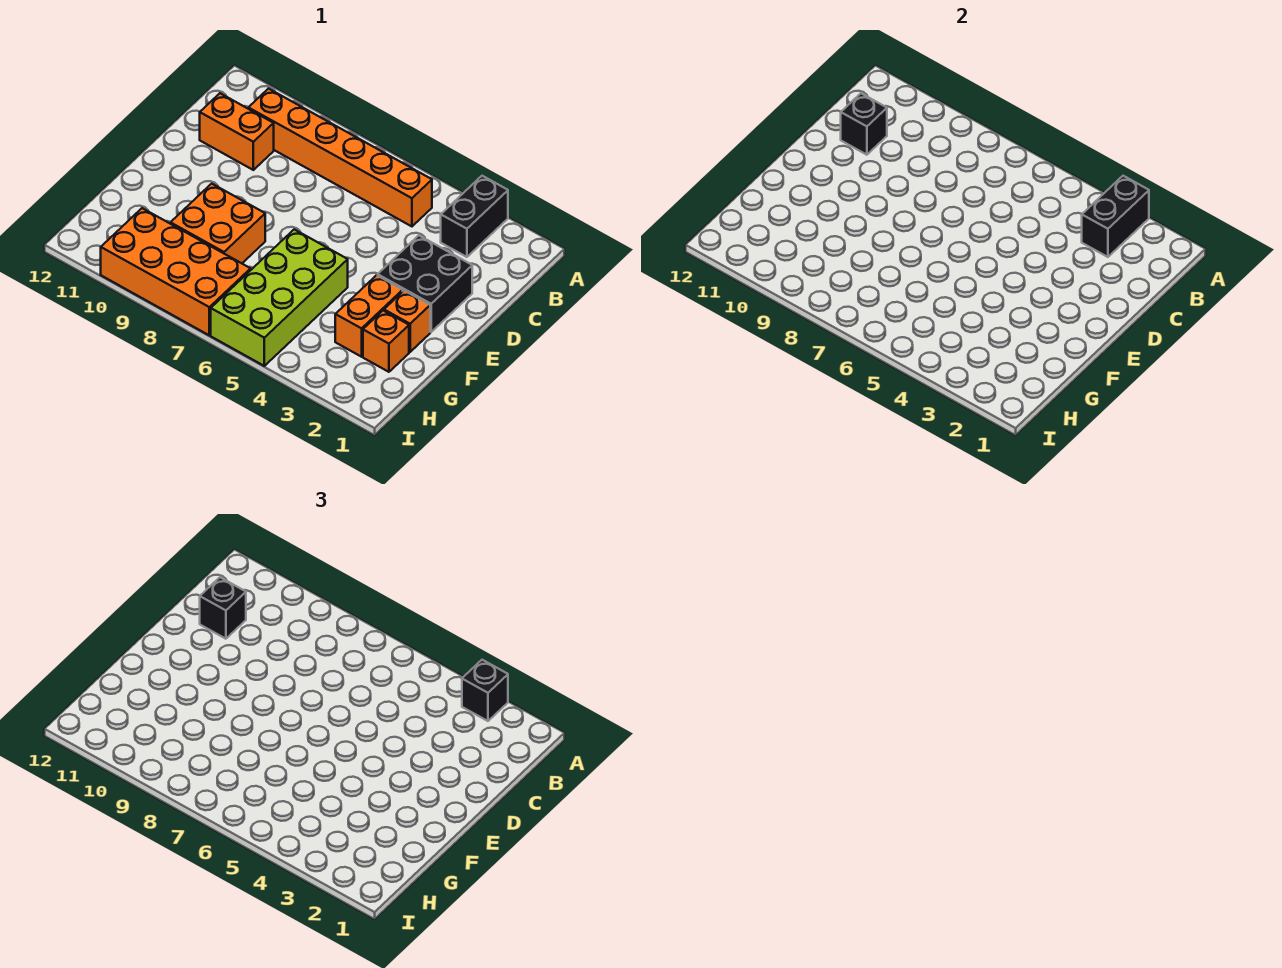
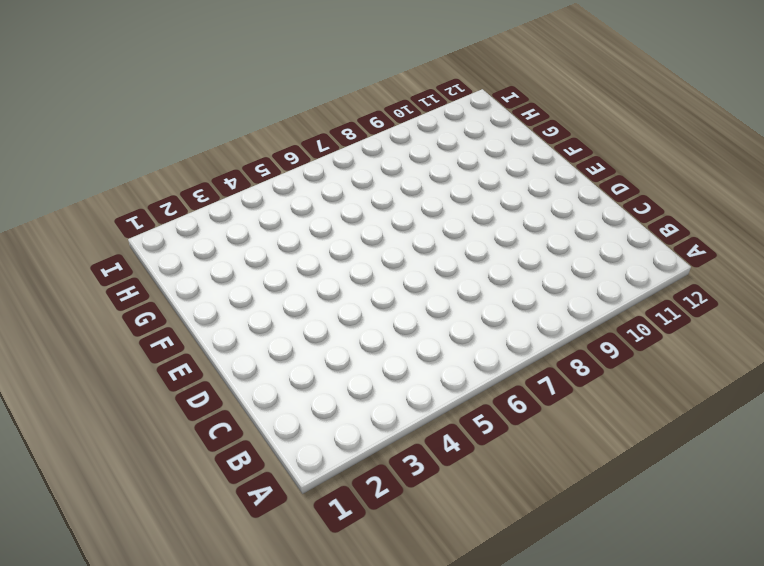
none -> black brick A3:B3 level 1
none -> orange brick B5:B10 level 1
none -> orange brick C10:C11 level 1

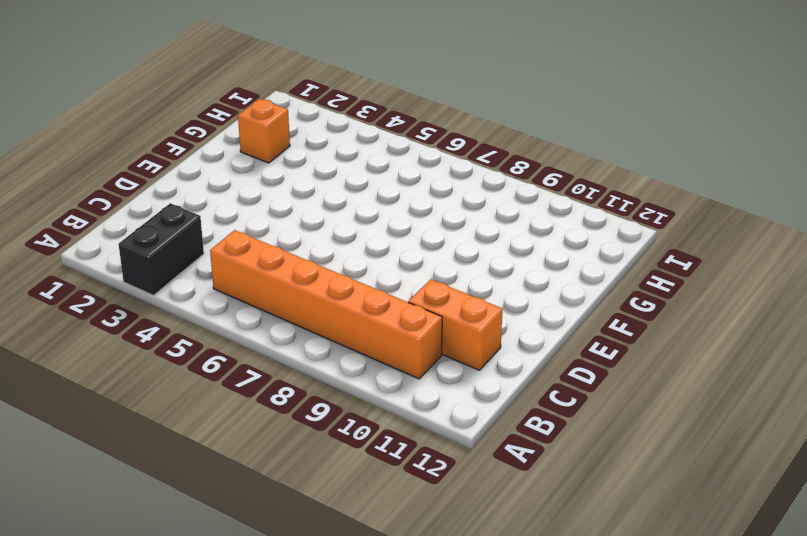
none -> black brick D2:E3 level 1
none -> orange brick F2 level 1
none -> orange brick F3:G3 level 1

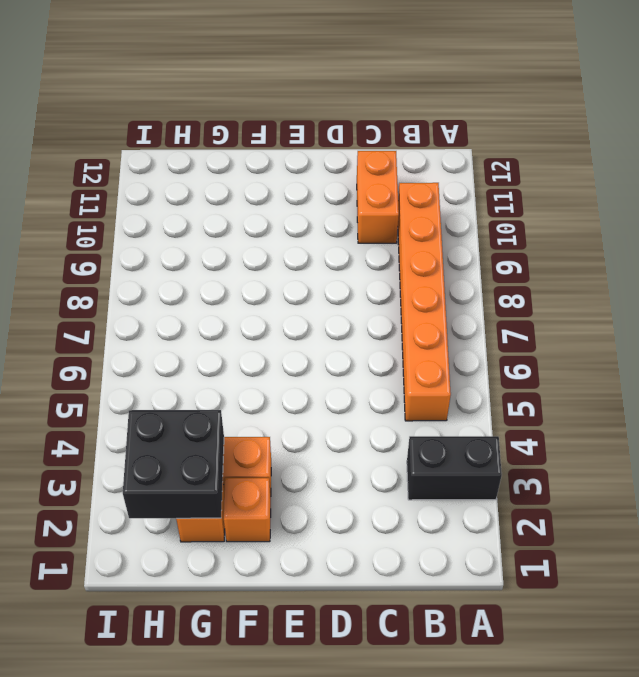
black brick G2:H3 level 2 -> black brick D2:E3 level 1
none -> lime brick F5:I6 level 1
none -> orange brick F8:G9 level 1
none -> orange brick H7:I10 level 1

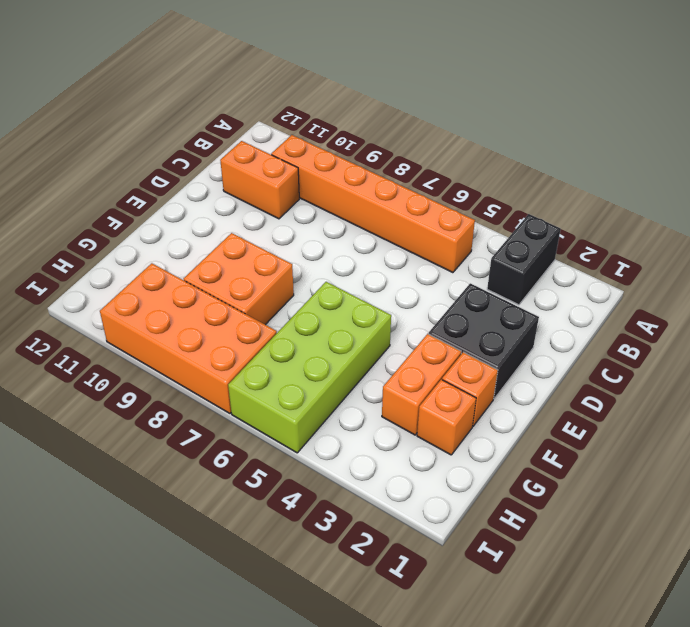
none -> black brick A3:B3 level 2
none -> black brick C11 level 2
none -> black brick A3 level 3

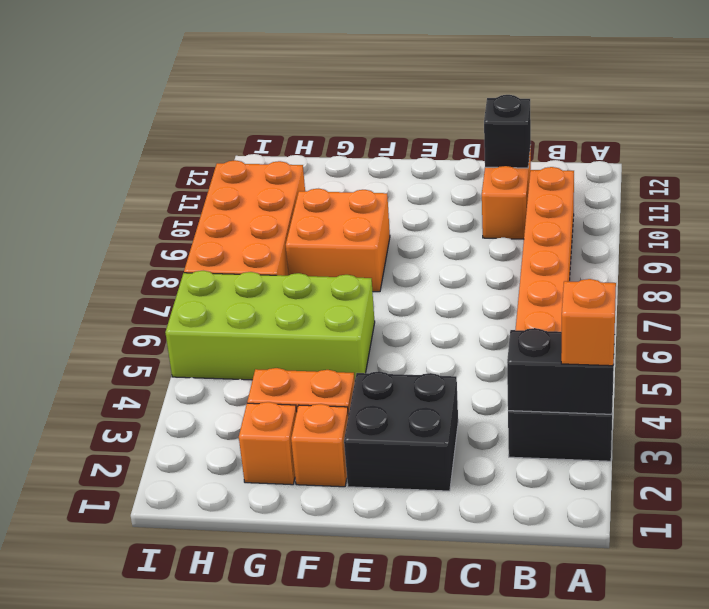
orange brick A3 level 3 -> black brick A3 level 3
none -> black brick C11 level 3

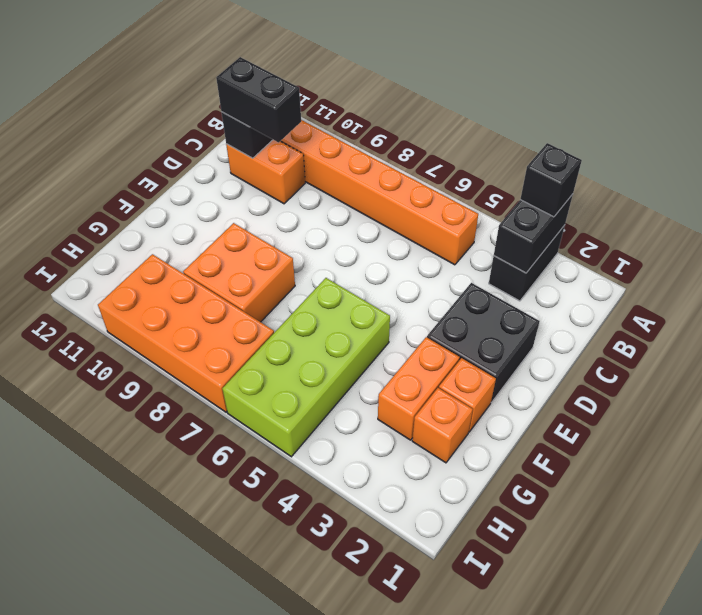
black brick C10:C11 level 3 -> black brick C11 level 3

